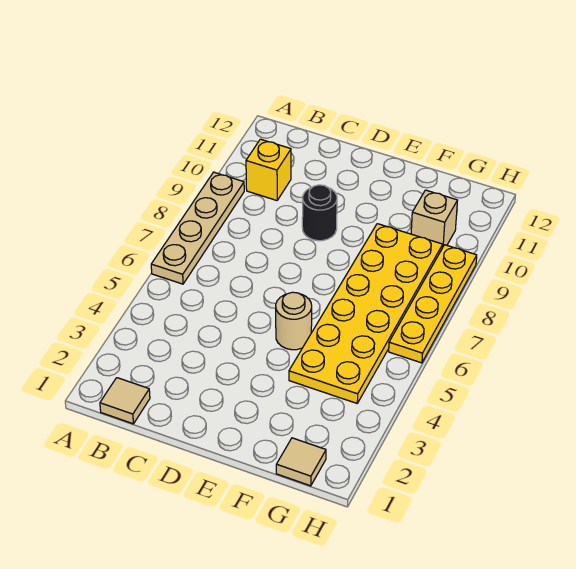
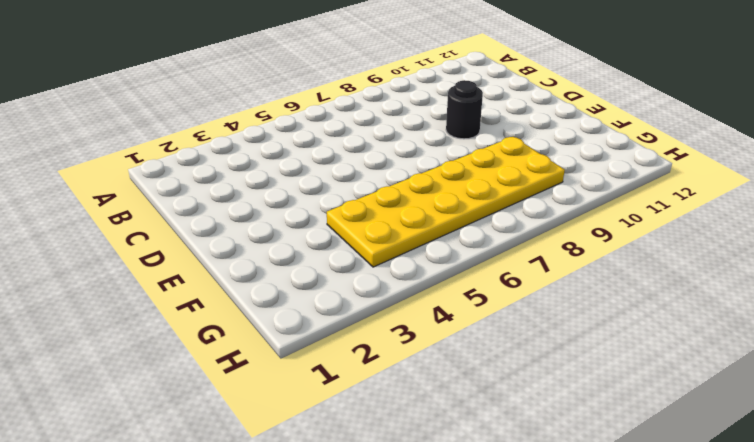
none -> tan plate A6:A9 level 1
none -> tan tile B1 level 1

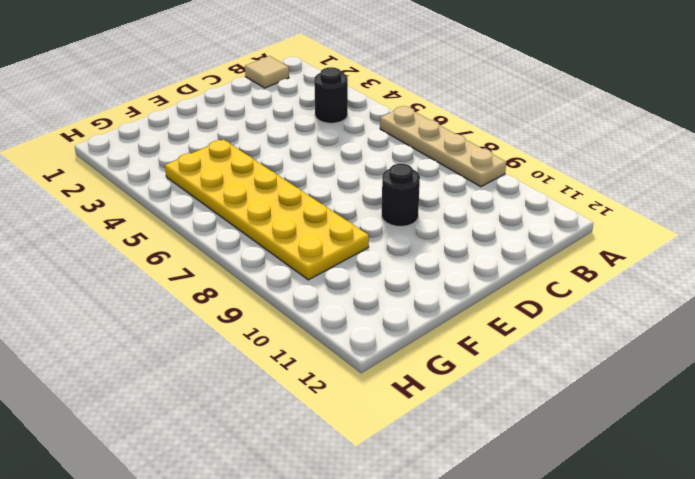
black round brick B4 level 1 -> none
none -> yellow brick B10 level 1
none -> tan round brick E5 level 1

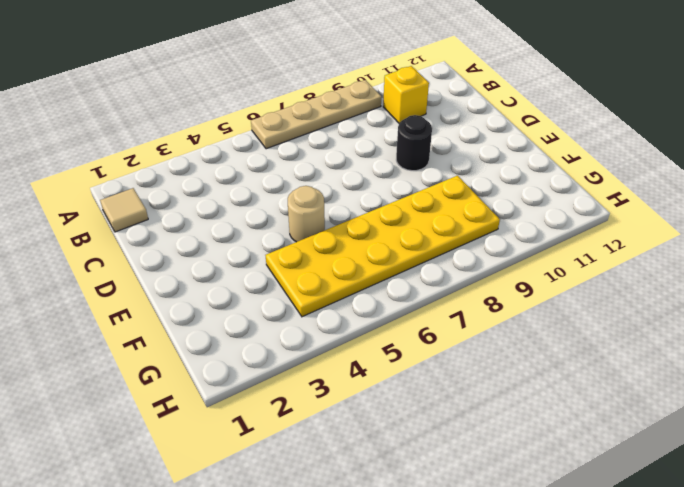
none -> tan tile G1 level 1
none -> tan brick G10 level 1

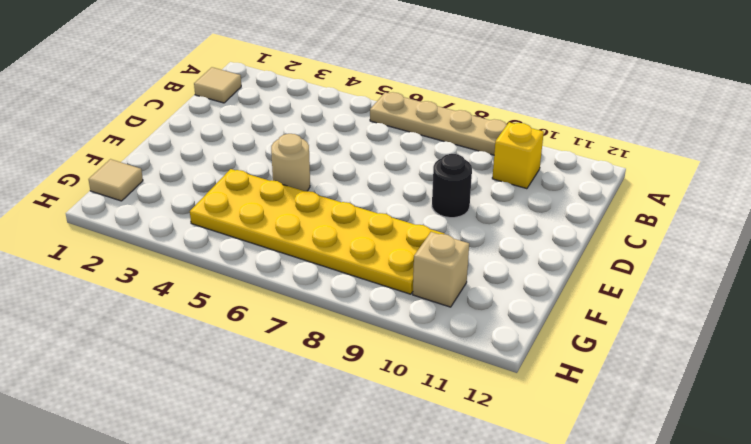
none -> yellow plate H6:H9 level 1

